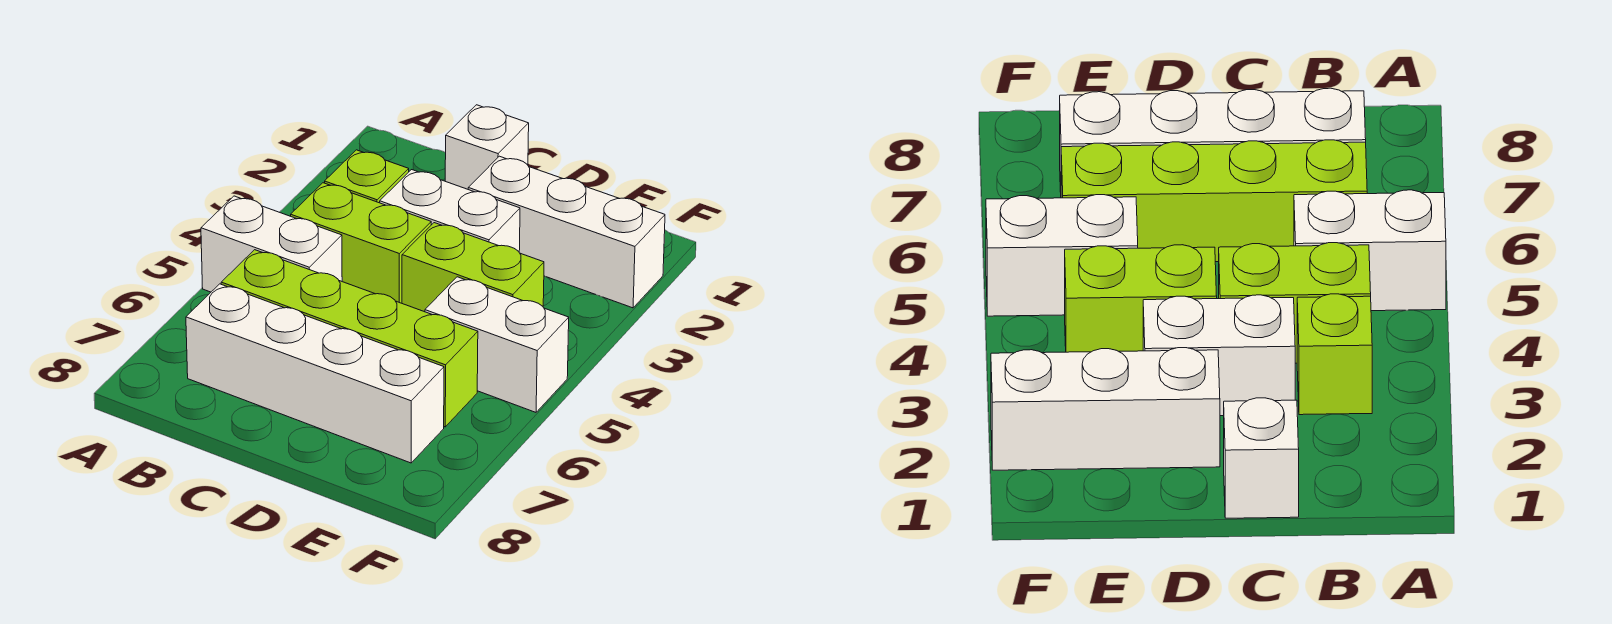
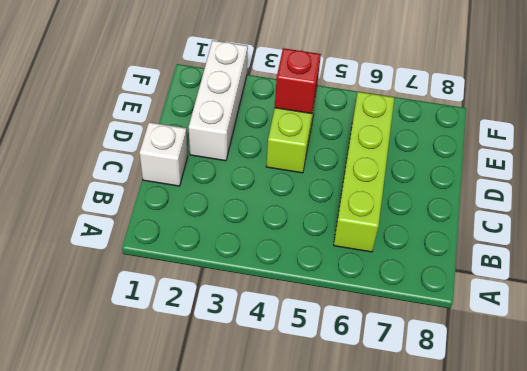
red brick E4 level 2 -> none
none -> white brick A5:B5 level 1
none -> lime brick B3 level 1

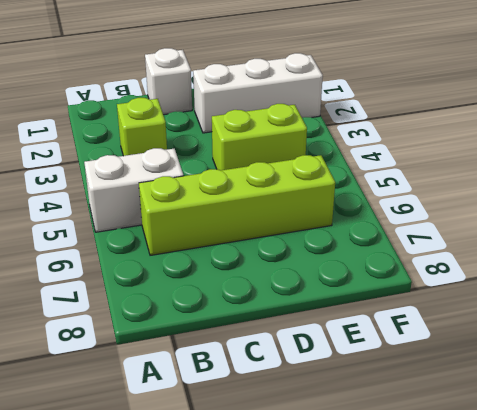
none -> lime brick B4:C4 level 1
none -> white brick B7:E7 level 1

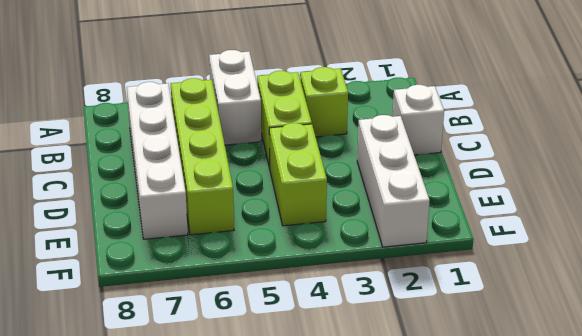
none -> white brick C3:D3 level 1
none -> white brick E5:F5 level 1

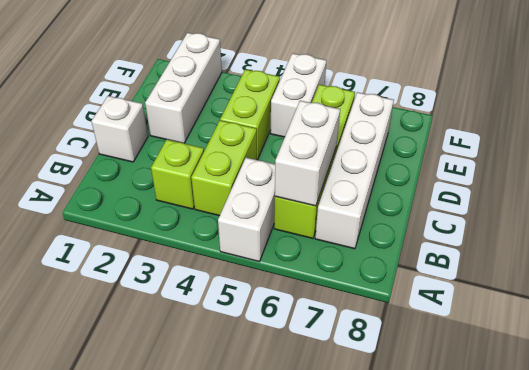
white brick B6:C6 level 2 -> white brick C3:D3 level 1

